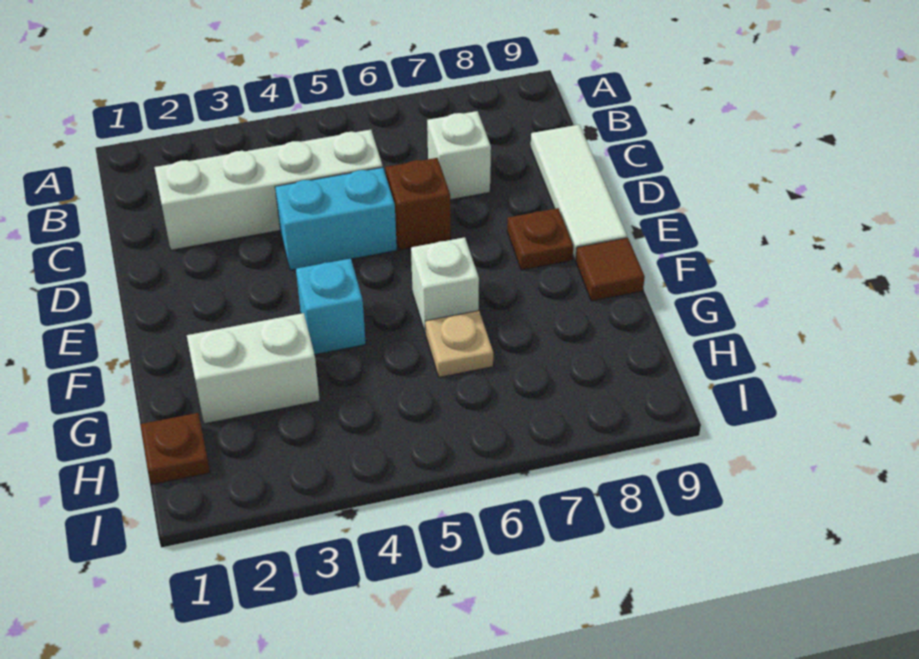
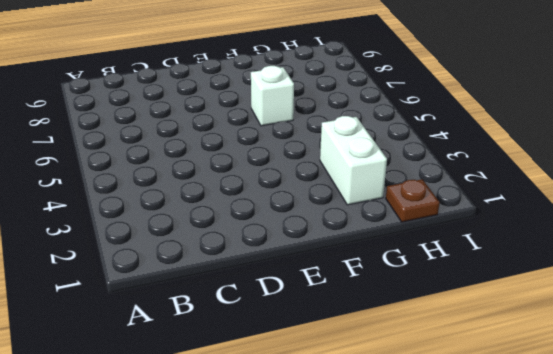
none -> white brick C2:C5 level 1
none -> white brick C7 level 1
none -> white tile C9:E9 level 1

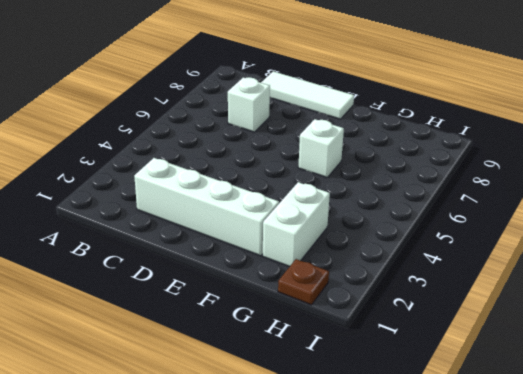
white brick C2:F2 level 1 -> white brick C2:C5 level 1
none -> cyan brick D4:D5 level 1
none -> brown brick D6 level 1
none -> brown plate E8 level 1

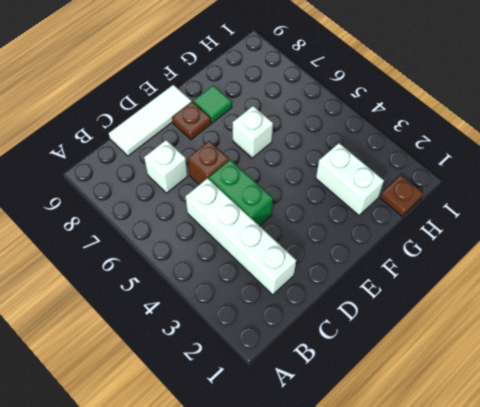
green brick D4:D5 level 1 -> cyan brick D4:D5 level 1
green tile F8 level 1 -> none
none -> cyan brick F4 level 1
none -> brown tile F9 level 1
none -> tan plate G6 level 1

